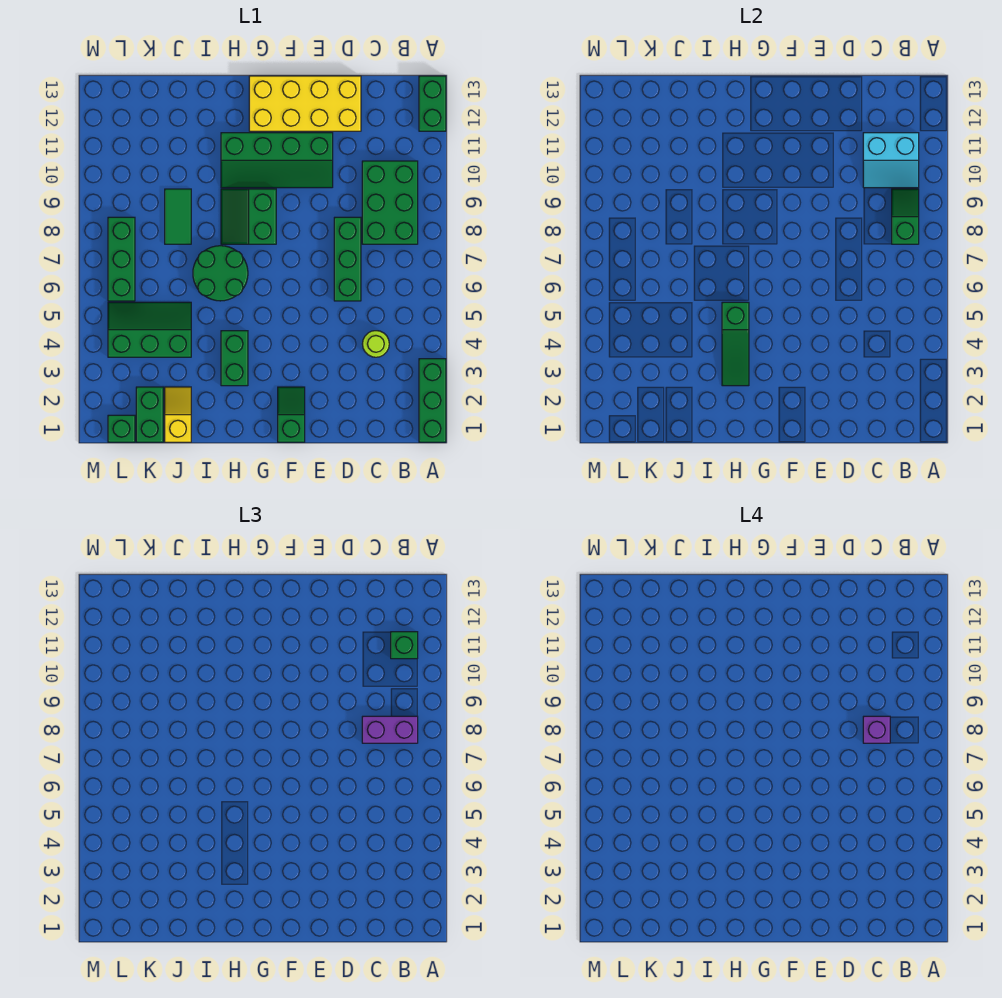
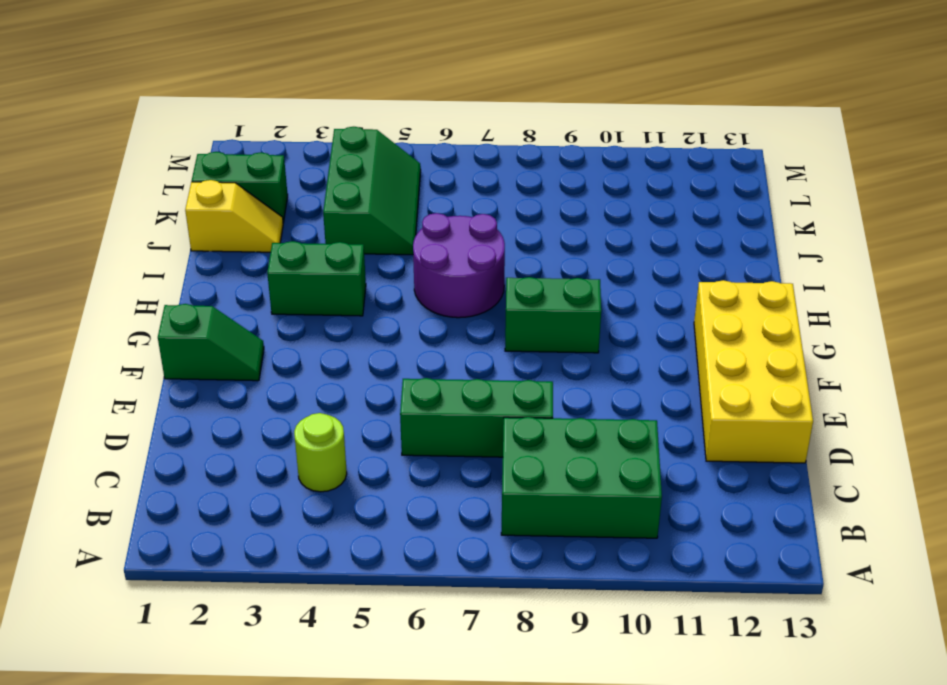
purple round brick H6:I7 level 1 -> green round brick H6:I7 level 1
none -> green brick A1:A3 level 1
none -> green brick A12:A13 level 1
none -> green slope E10:H11 level 1 top 11

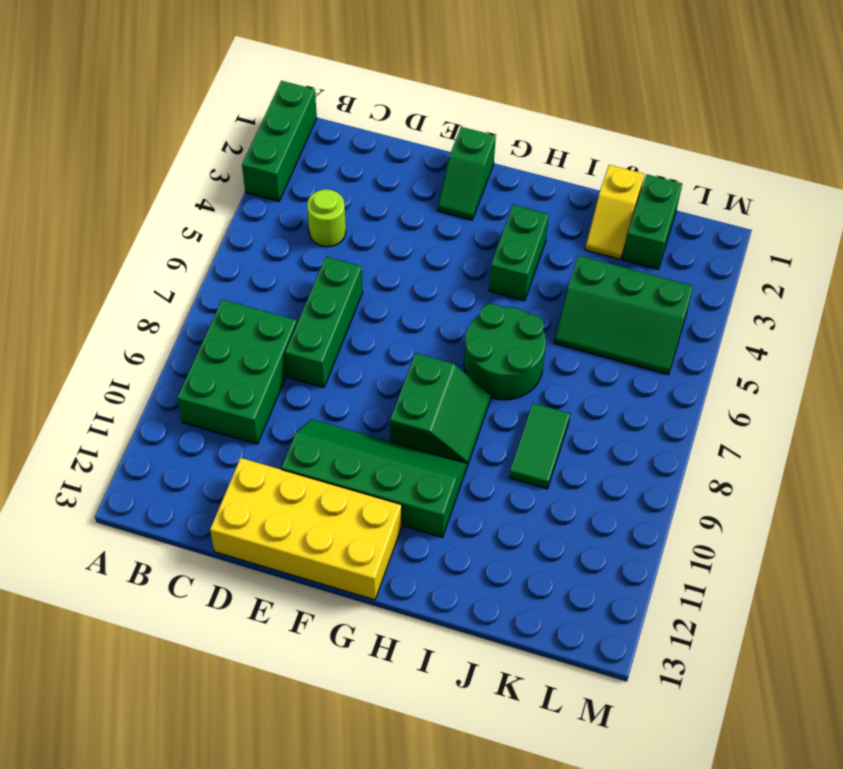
none -> green brick A12:A13 level 1
none -> green brick L1 level 1
none -> green brick L6:L8 level 1

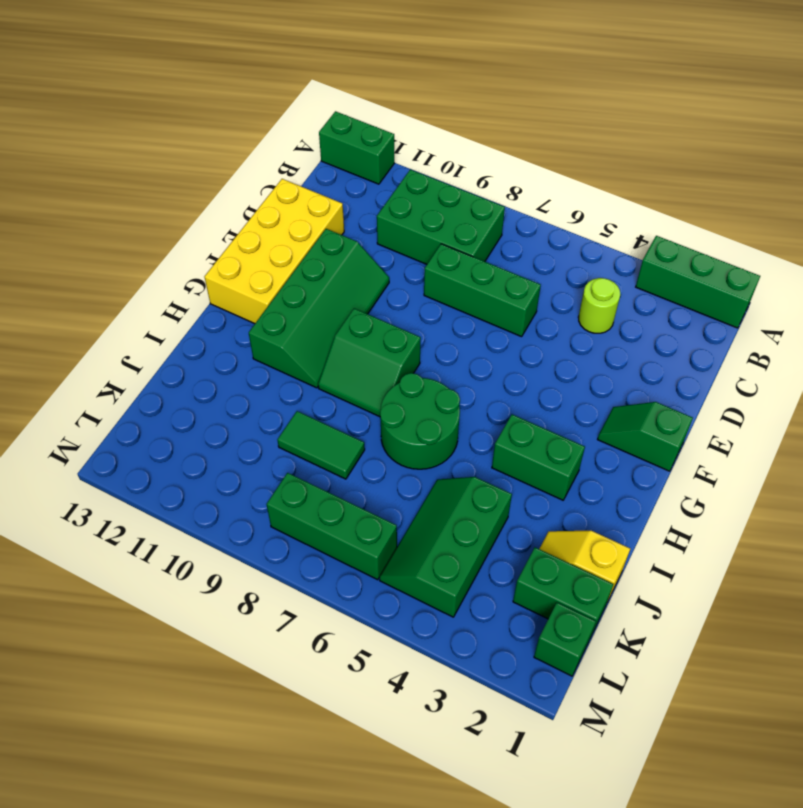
none -> green slope B8:B9 level 2 top 8
none -> cyan slope B10:C11 level 2 top 11
none -> green slope H3:H5 level 2 top 5

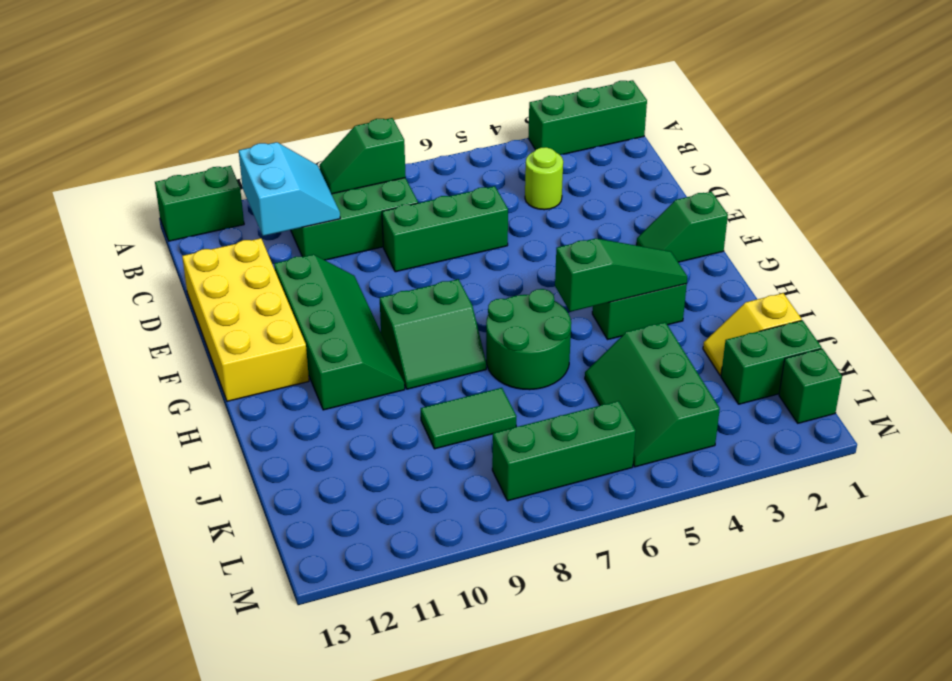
none -> purple brick B8:C8 level 3
none -> green brick B11 level 3
none -> purple brick C8 level 4

